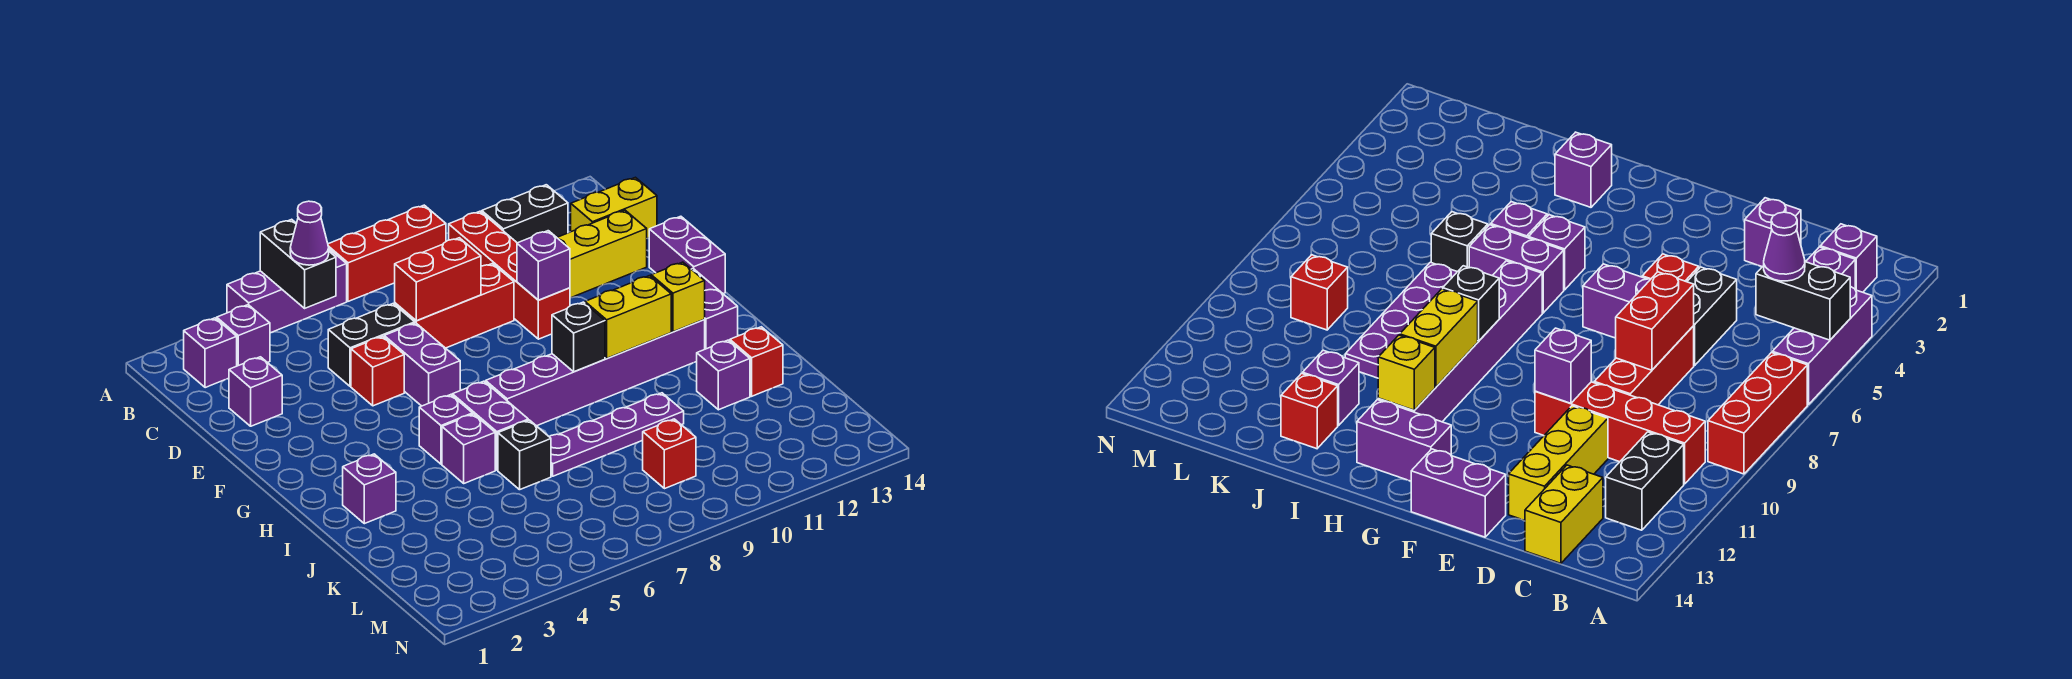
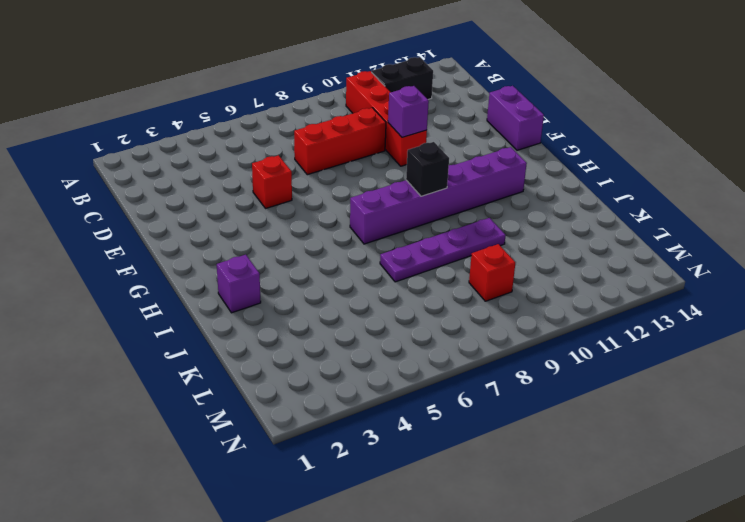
none -> purple brick A4:A6 level 1
none -> red brick A7:A9 level 1
none -> purple brick B2 level 1
none -> purple brick B3 level 1

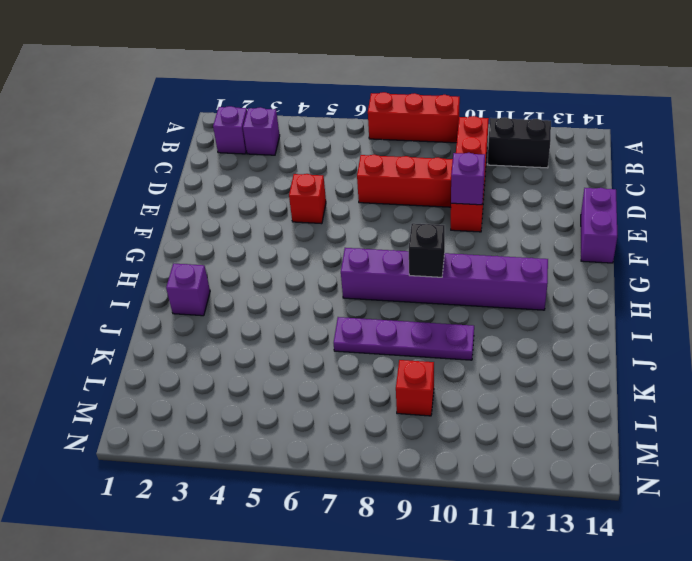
none -> purple brick A4:A6 level 1
none -> yellow brick C13:C14 level 1
none -> purple brick D2 level 1
none -> black brick D5:D6 level 1

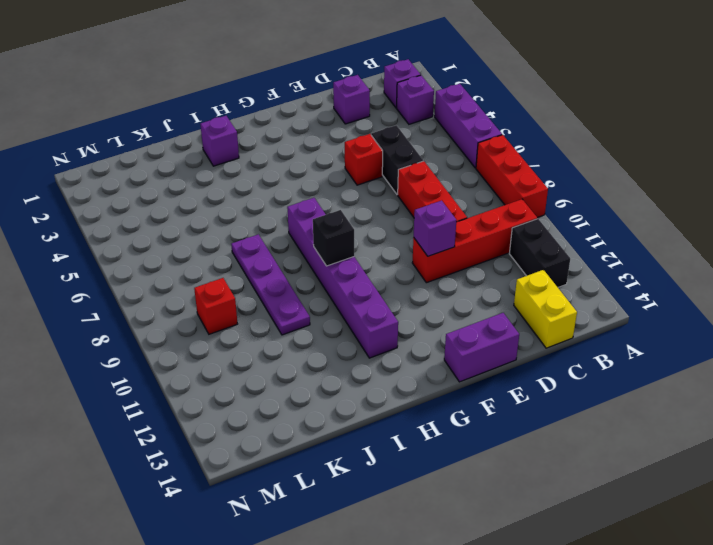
none -> yellow brick D11:D13 level 1
none -> purple brick E6:F6 level 1
none -> purple brick G13:H13 level 1
none -> purple brick H5 level 1

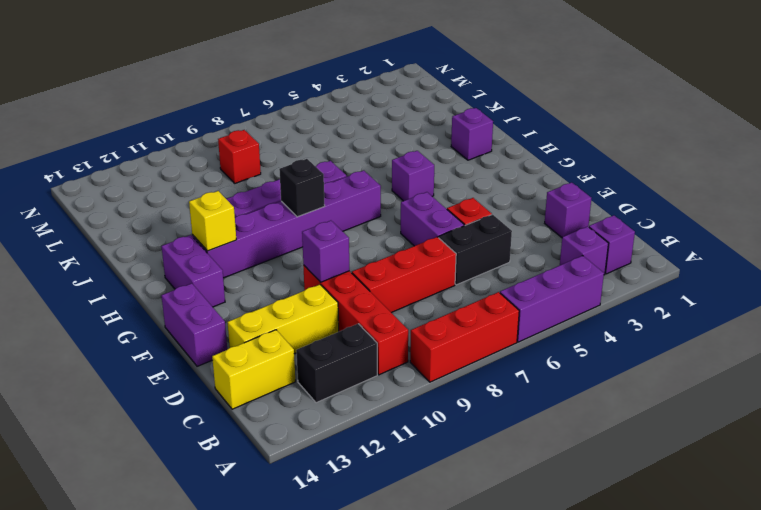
none -> purple brick H6:I6 level 1
none -> purple brick I5 level 1
none -> black brick J6 level 1
none -> purple brick J12 level 1

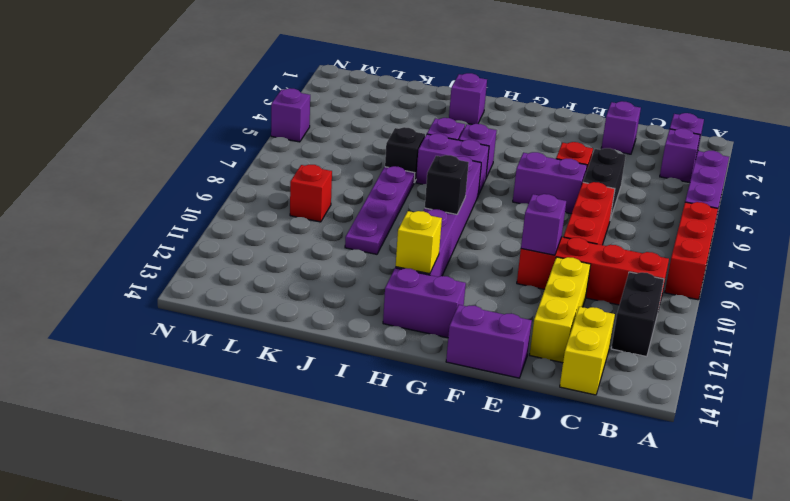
purple brick N5 level 1 -> purple brick J12 level 1
none -> red brick J13 level 1
none -> black brick A5:B5 level 2
none -> red brick D7:D8 level 2
none -> yellow brick H10:H11 level 2

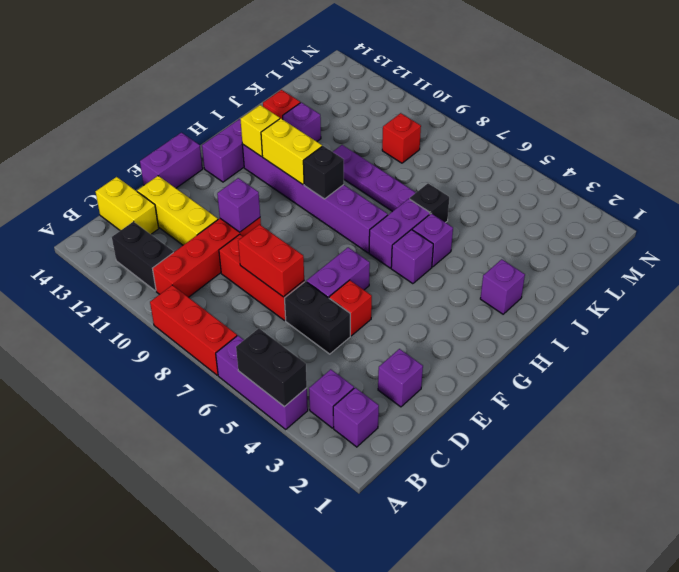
black brick A4:A5 level 2 -> black brick A5:B5 level 2
none -> purple cone B5 level 3

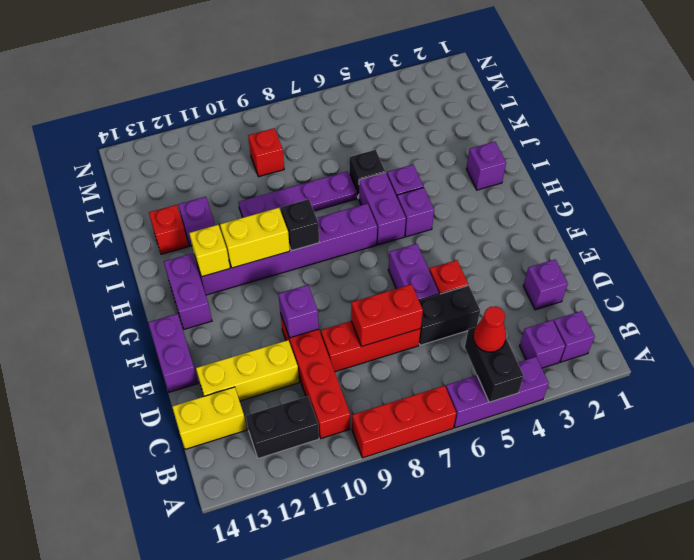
red cone B5 level 3 -> purple cone B5 level 3

